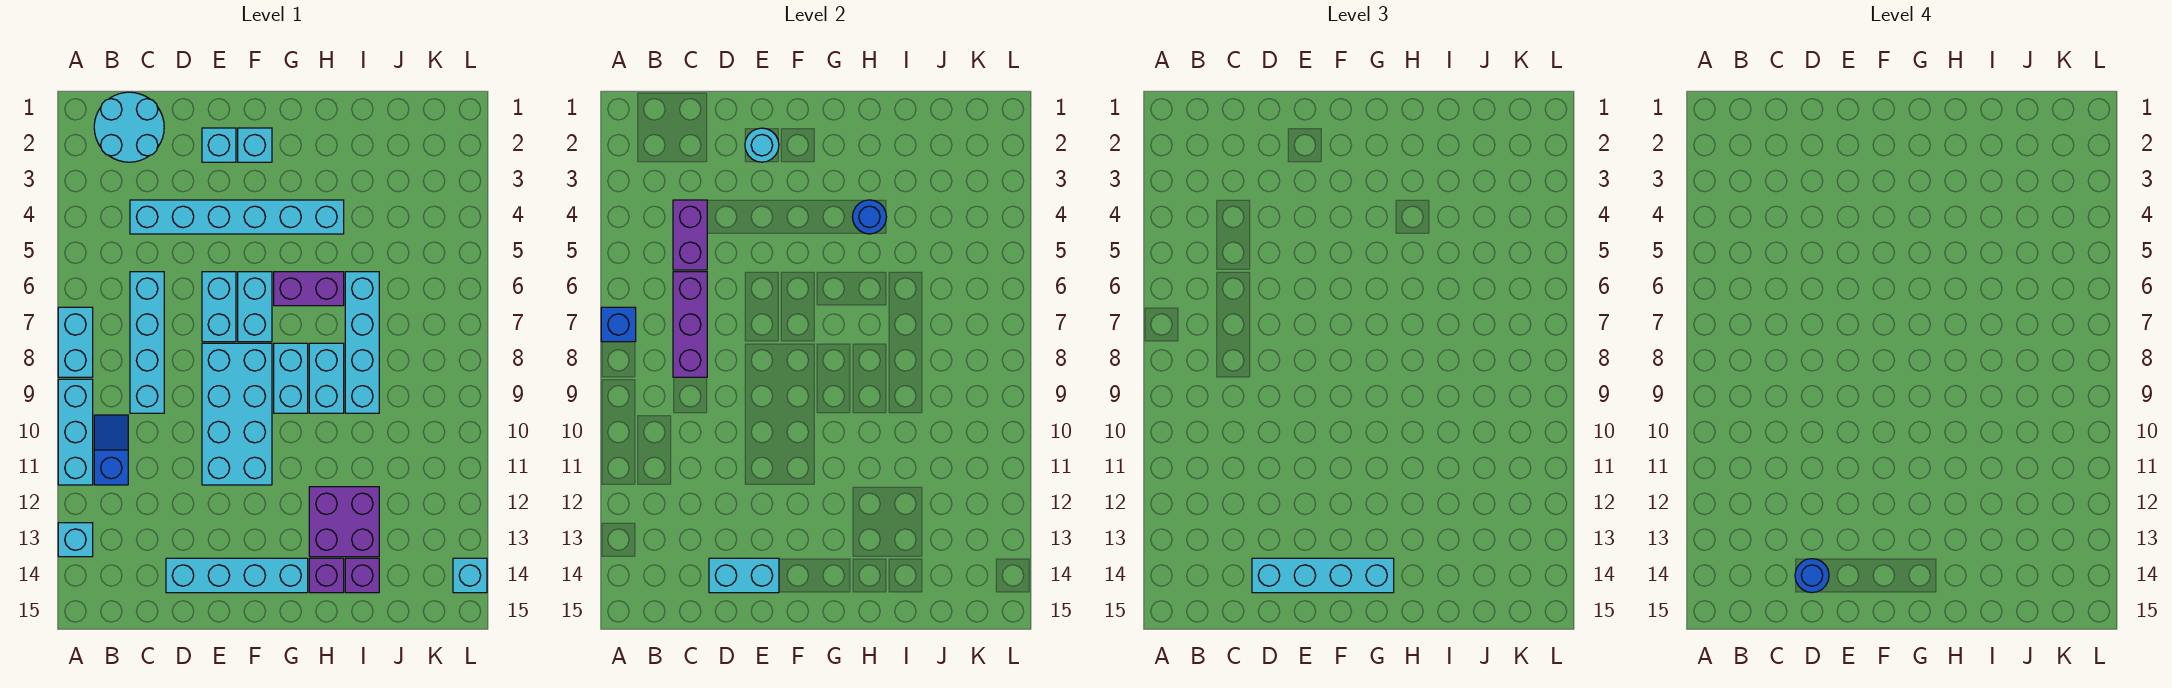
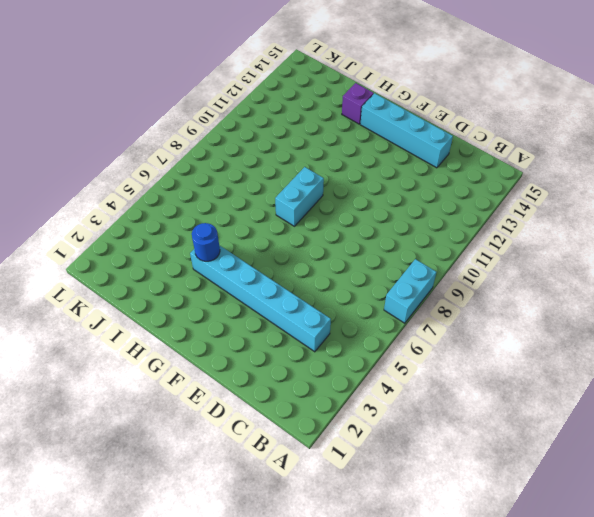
none -> cyan brick A9:A11 level 1
none -> cyan brick A13 level 1
none -> cyan round brick B1:C2 level 1

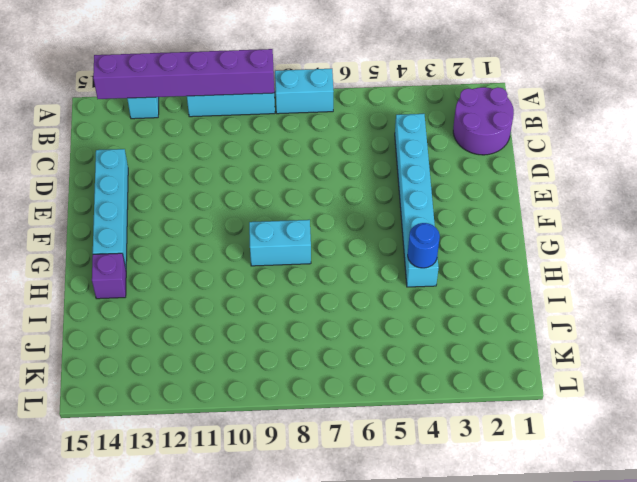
purple brick A9:A14 level 2 -> none
purple round brick B1:C2 level 1 -> cyan round brick B1:C2 level 1
none -> blue slope B10:B11 level 1 top 11
none -> cyan brick C6:C9 level 1
none -> cyan brick E2 level 1

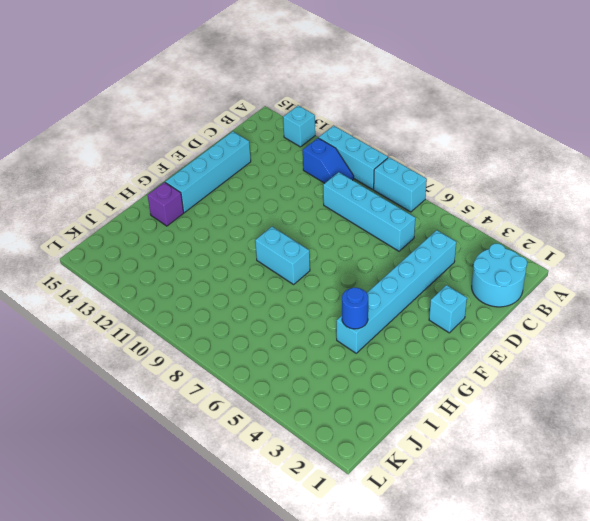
none -> cyan brick E6:E7 level 1
none -> cyan brick E8:F11 level 1
none -> cyan brick F2 level 1

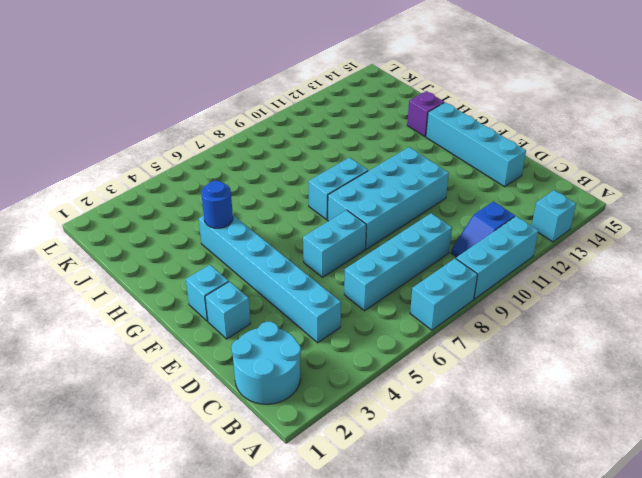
none -> cyan brick F6:F7 level 1
none -> purple brick G6:H6 level 1
none -> cyan brick H8:H9 level 1

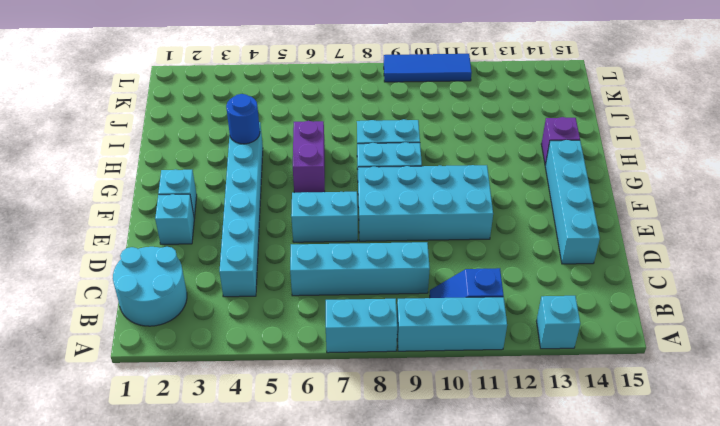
blue tile L9:L11 level 1 -> none
none -> cyan brick F6:F7 level 1
none -> purple brick H12:I13 level 1
none -> cyan brick I6:I9 level 1

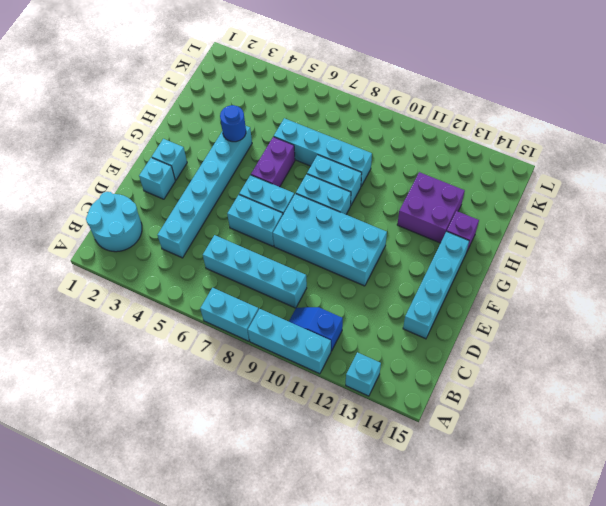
none -> purple brick I14 level 1
none -> cyan brick L14 level 1
none -> blue brick A7 level 2

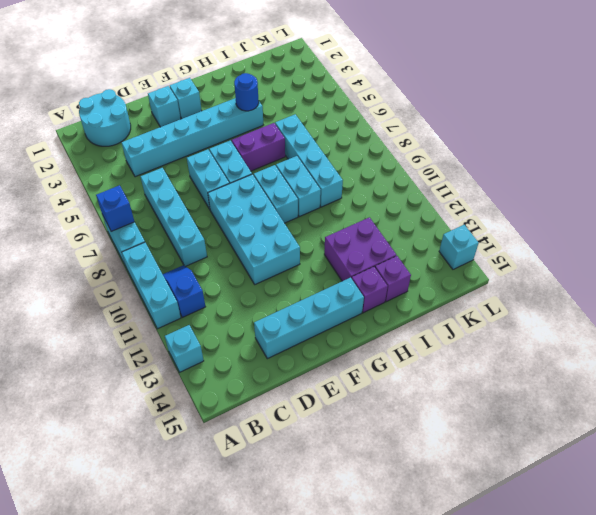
none -> purple brick C4:C5 level 2
none -> purple brick C6:C8 level 2
none -> cyan brick D14:E14 level 2

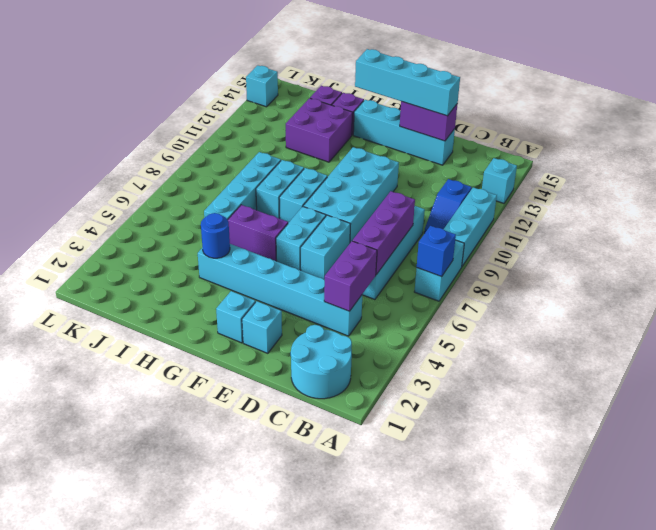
purple brick D14:E14 level 2 -> cyan brick D14:E14 level 2
none -> cyan round brick E2 level 2
none -> blue round brick D14 level 4

